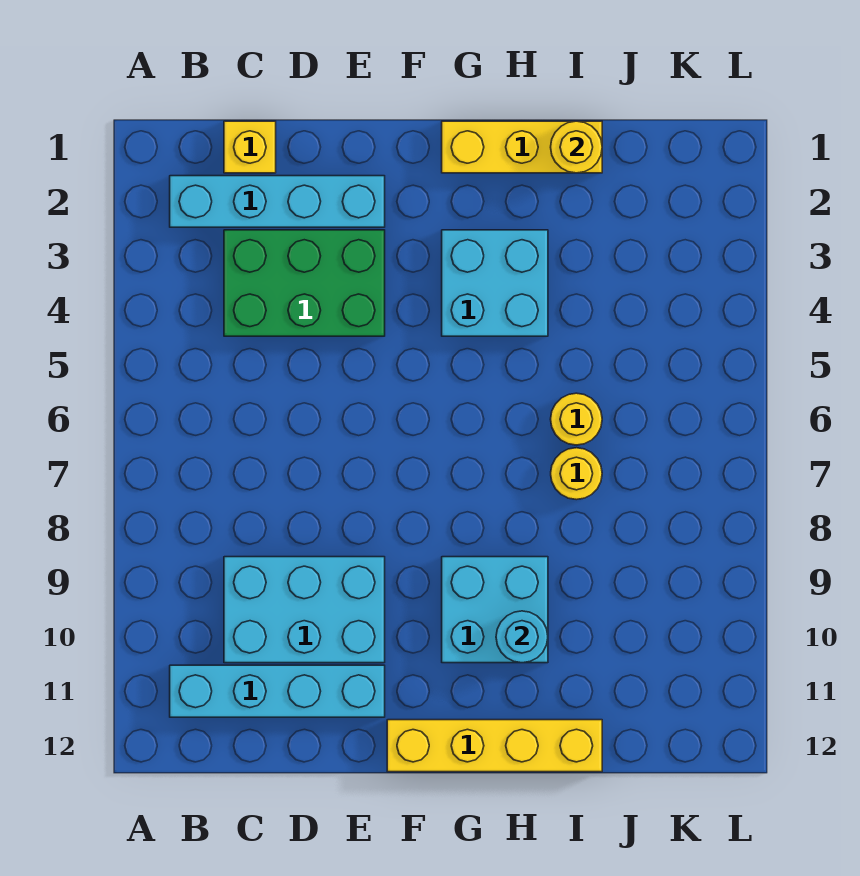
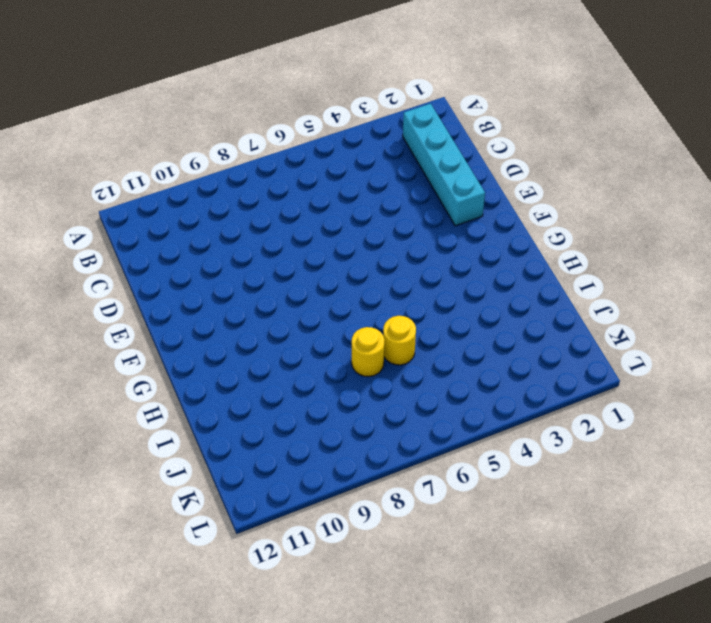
none -> cyan brick B11:E11 level 1
none -> yellow brick C1 level 1
none -> green brick C3:E4 level 1

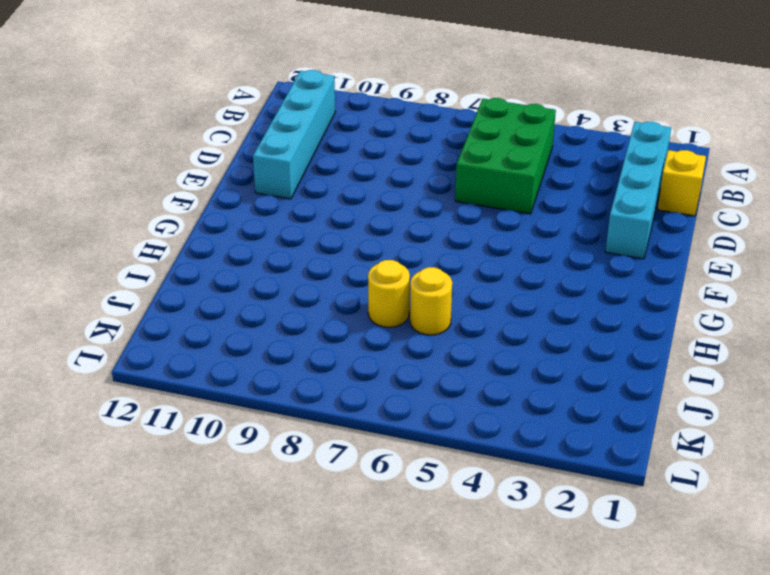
green brick B5:D6 level 1 -> green brick C3:E4 level 1
none -> cyan brick C9:E10 level 1
none -> yellow brick F12:I12 level 1
none -> yellow brick G1:I1 level 1

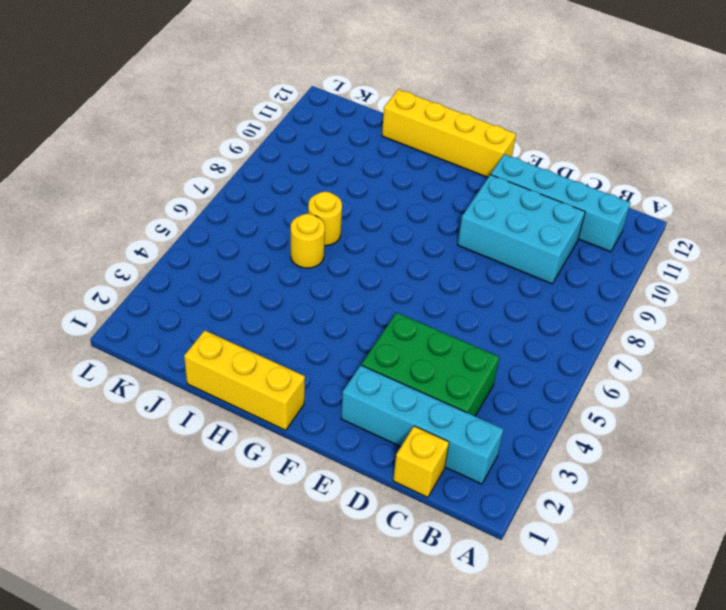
none -> cyan brick G3:H4 level 1
none -> cyan brick G9:H10 level 1
none -> cyan round brick H10 level 2

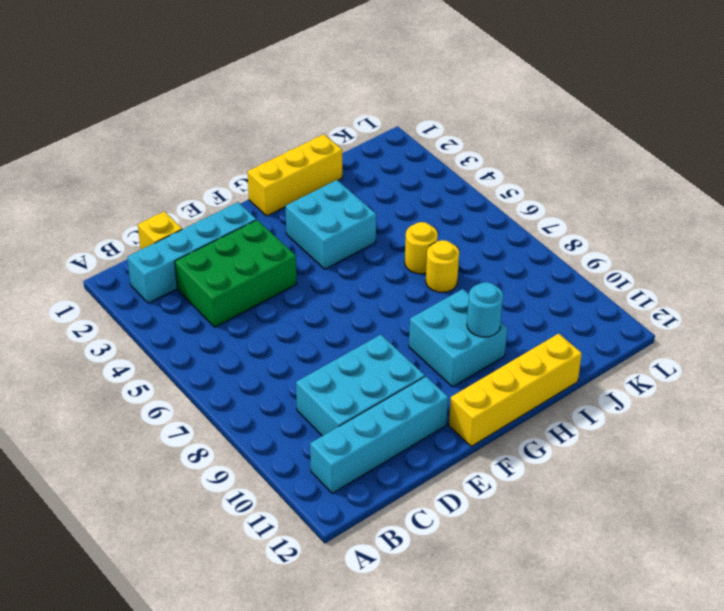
none -> yellow round brick I1 level 2

